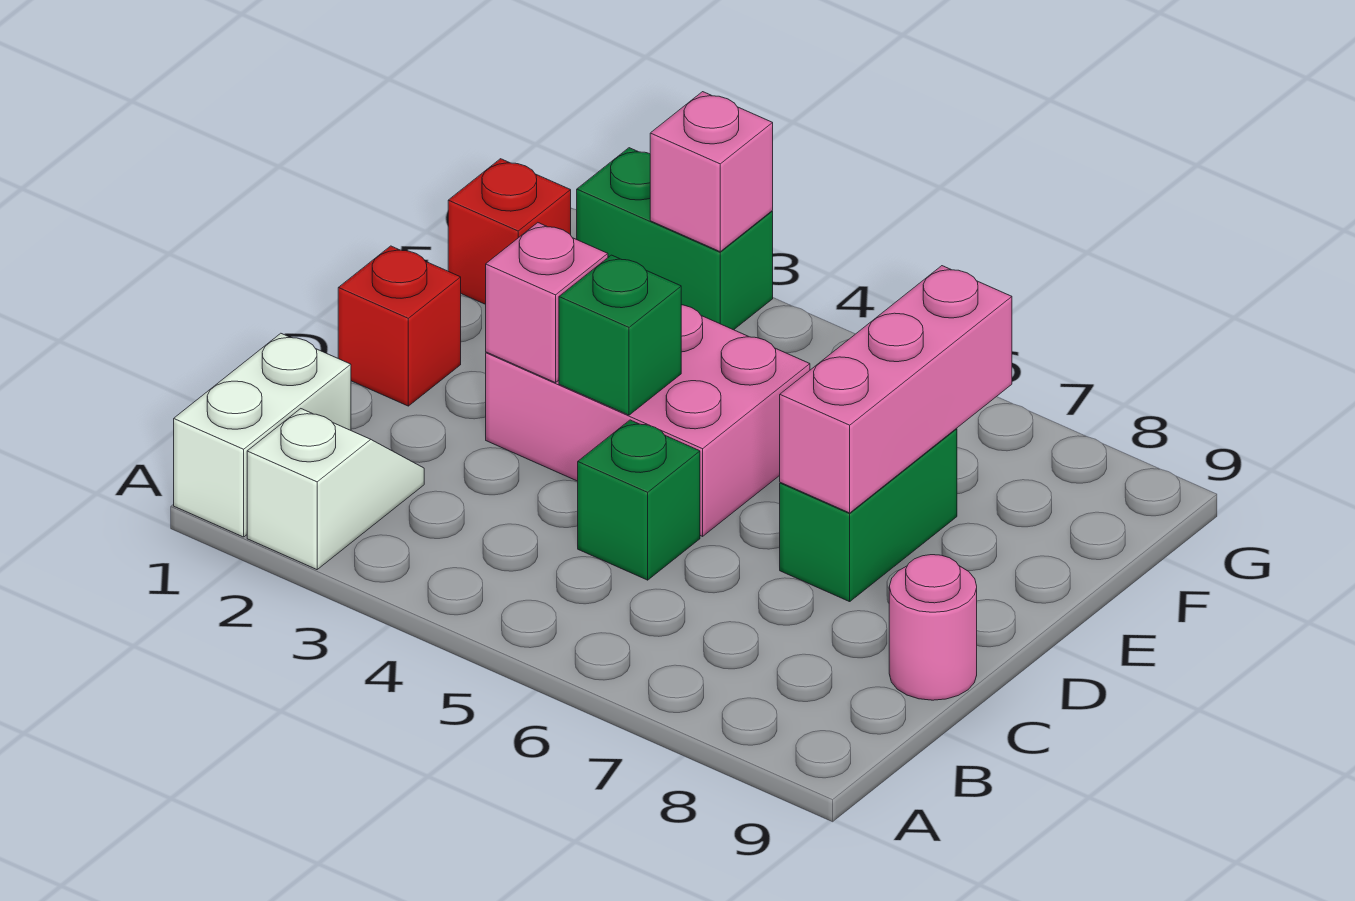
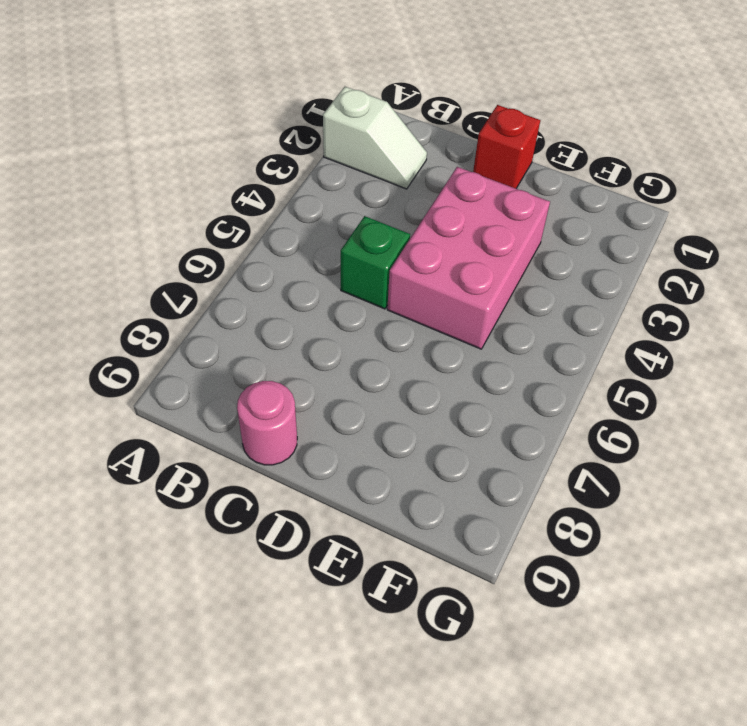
none -> white brick A1:B1 level 1
none -> green brick D7:E7 level 1
none -> red brick F1 level 1

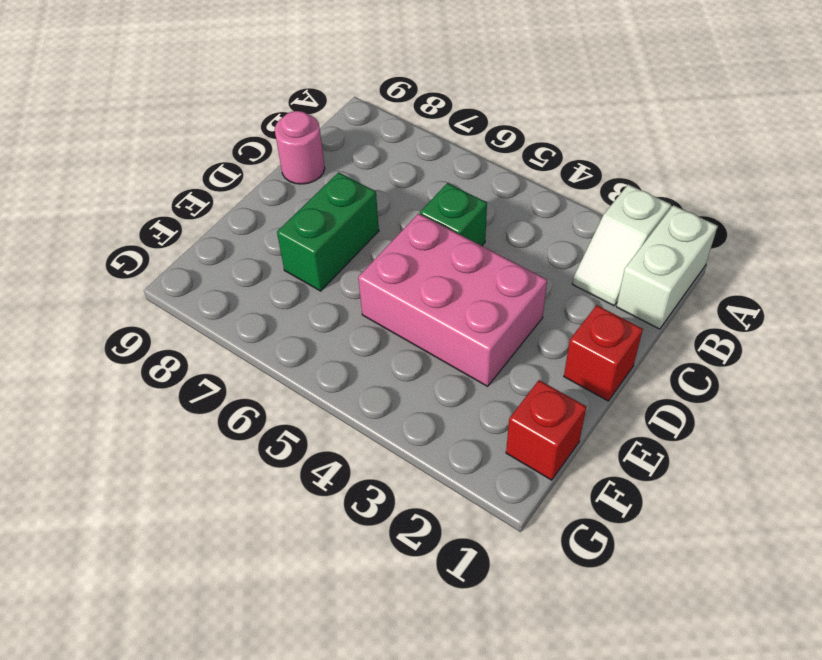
none -> green brick G2:G3 level 1
none -> pink brick D3 level 2
none -> green brick D4 level 2

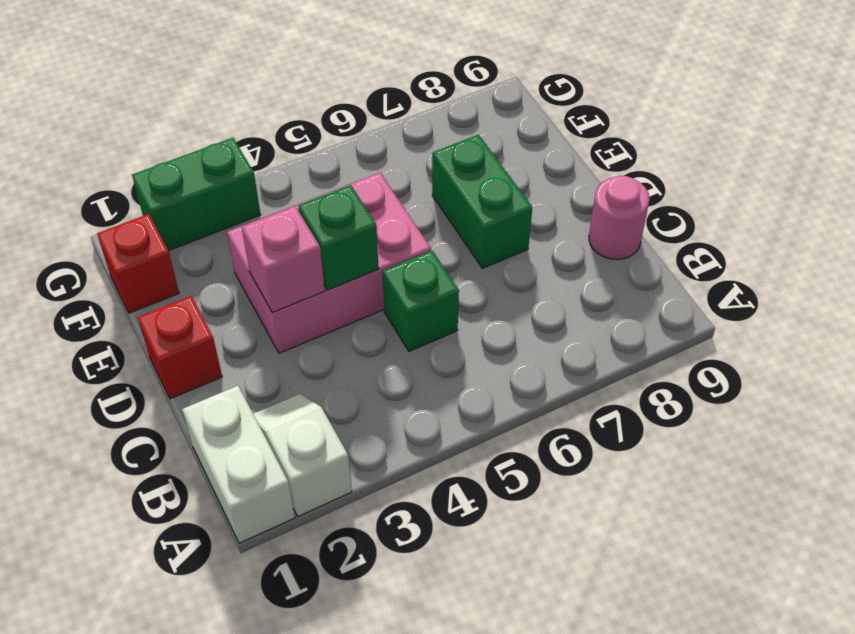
none -> pink brick D7:F7 level 2
none -> pink brick G3 level 2

